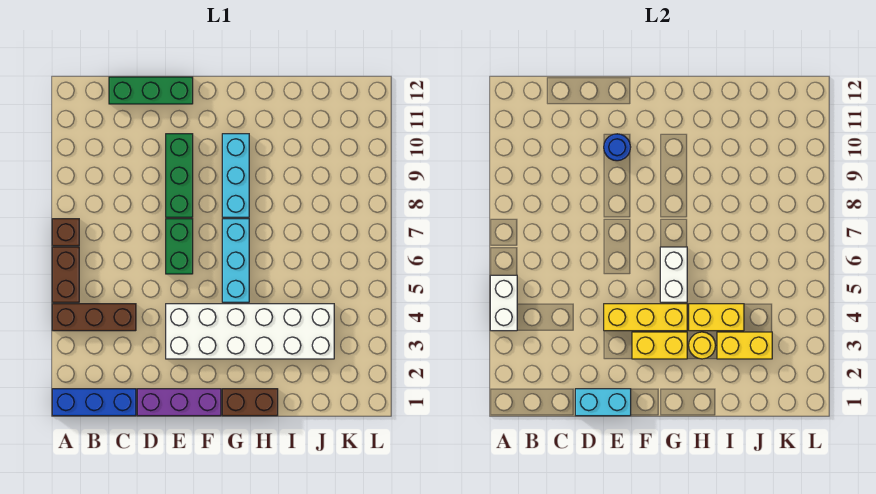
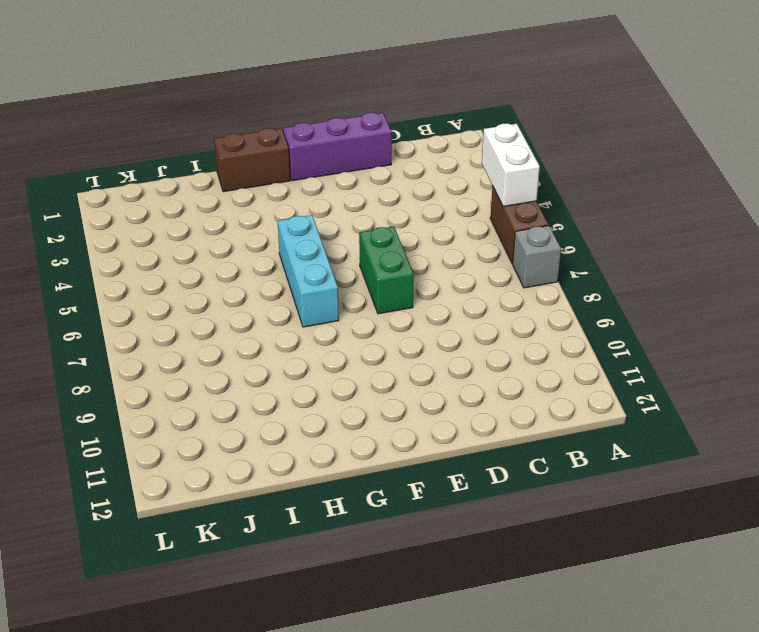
grey brick A7 level 1 -> brown brick A7 level 1
none -> blue brick A1:C1 level 1
none -> brown brick A4:C4 level 1
none -> green brick C12:E12 level 1

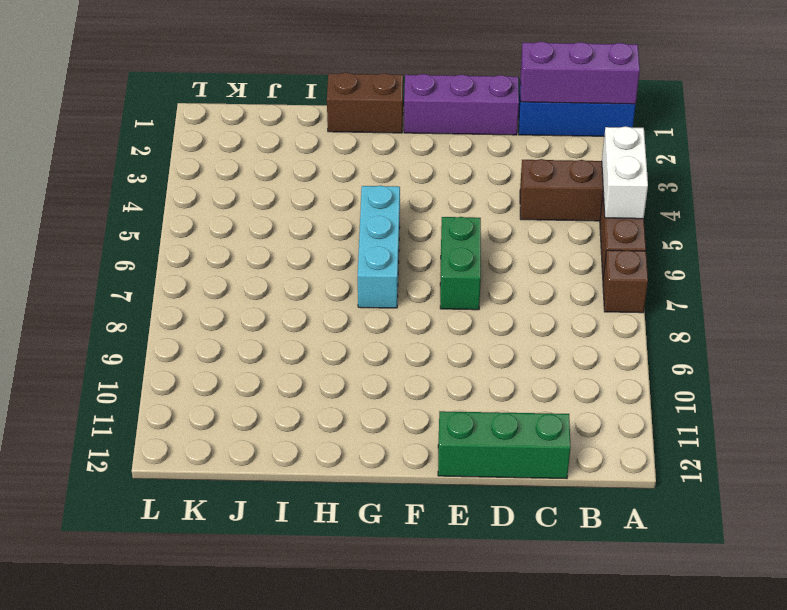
purple brick A1:C1 level 2 -> none
none -> white brick E3:J4 level 1
none -> green brick E8:E10 level 1
none -> cyan brick G8:G10 level 1

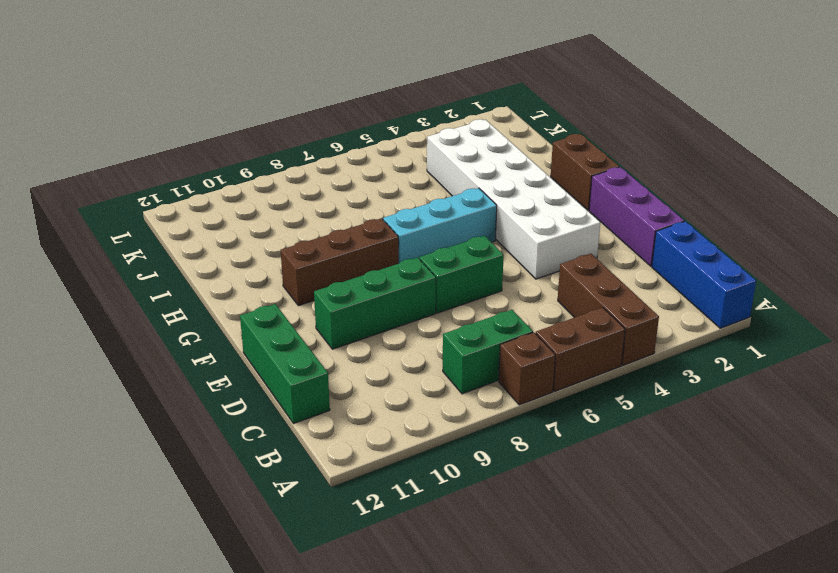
green brick B7:B8 level 1 -> none
brown brick G8:G10 level 1 -> cyan brick G8:G10 level 1
none -> white brick A4:A5 level 2
none -> cyan brick D1:E1 level 2
none -> yellow brick E4:G4 level 2

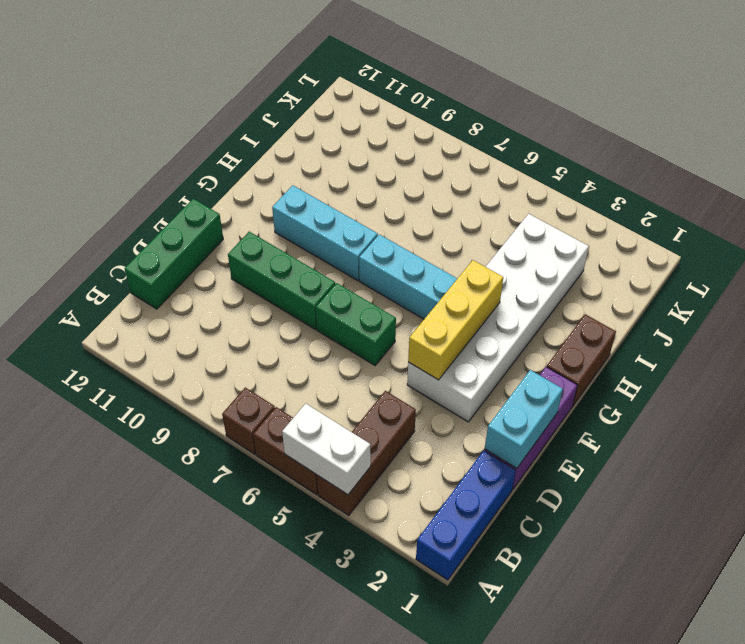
none -> blue round brick E10 level 2
none -> yellow brick F3:G3 level 2
none -> white brick G5:G6 level 2

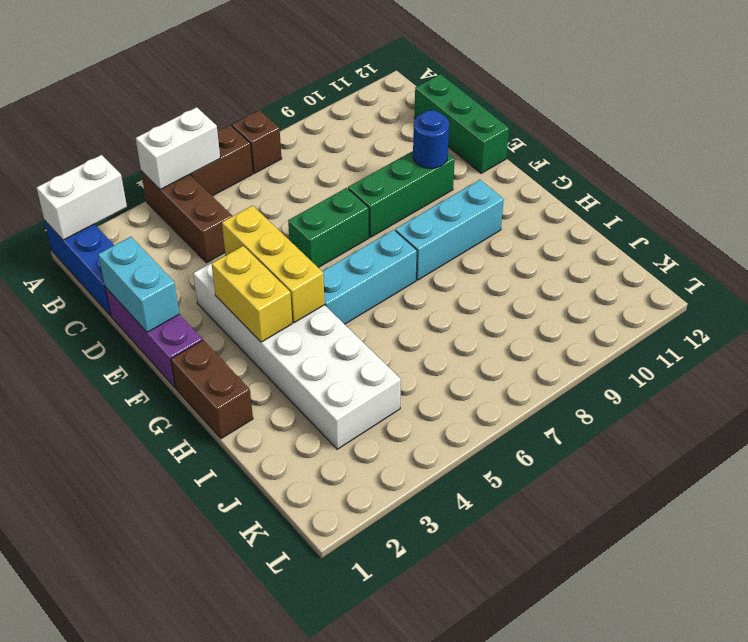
white brick A1:A2 level 2 -> white brick G5:G6 level 2
none -> yellow round brick H3 level 2
none -> yellow brick H4:I4 level 2
none -> yellow brick I3:J3 level 2

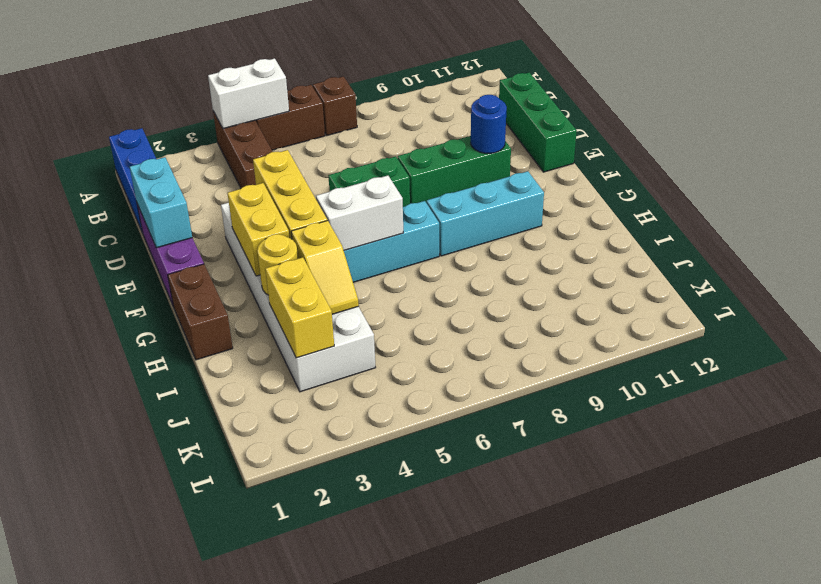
yellow slope H4:I4 level 2 top H -> yellow brick H4:I4 level 2

